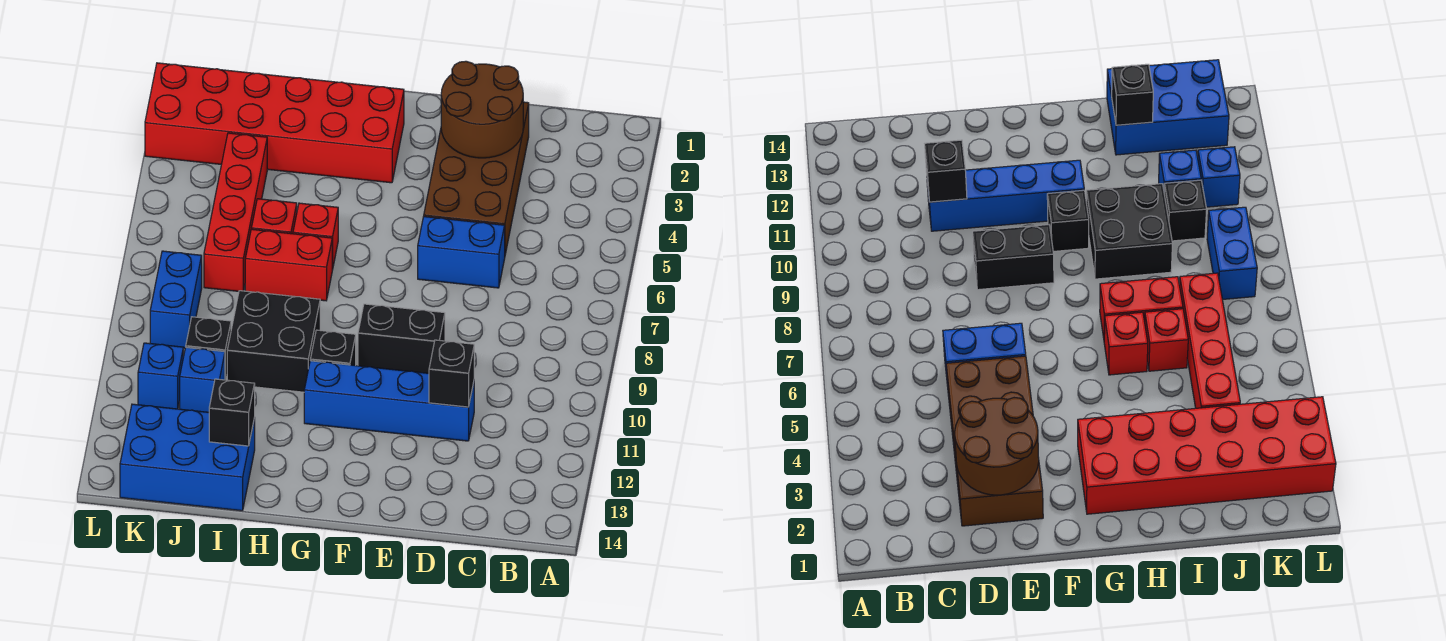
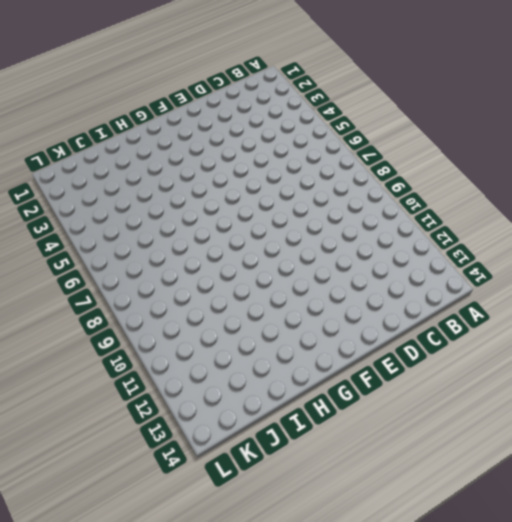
none -> brown brick D2:E5 level 1
none -> blue brick D6:E6 level 1
none -> blue brick D11:G11 level 1

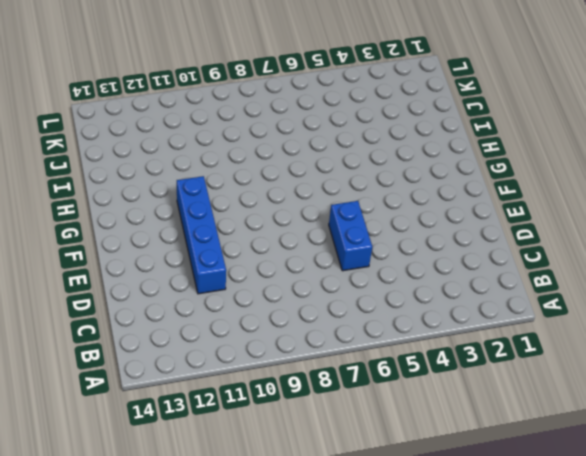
none -> brown brick D2:E5 level 1
none -> black brick E9:F9 level 1
none -> red brick G2:L3 level 1

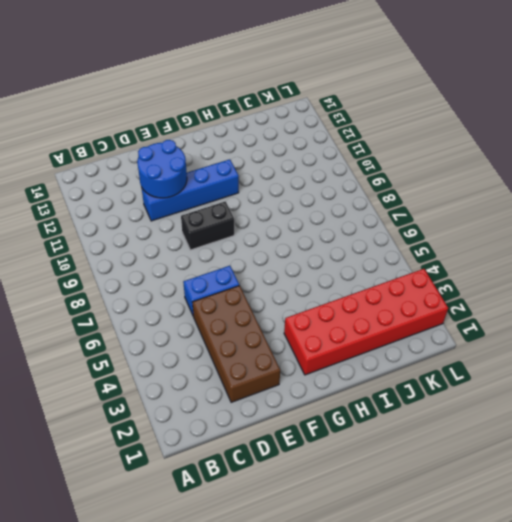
blue round brick D11:E12 level 2 -> black brick D11 level 2
none -> black brick G10 level 1
none -> red brick H6 level 1
none -> red brick H7:I7 level 1

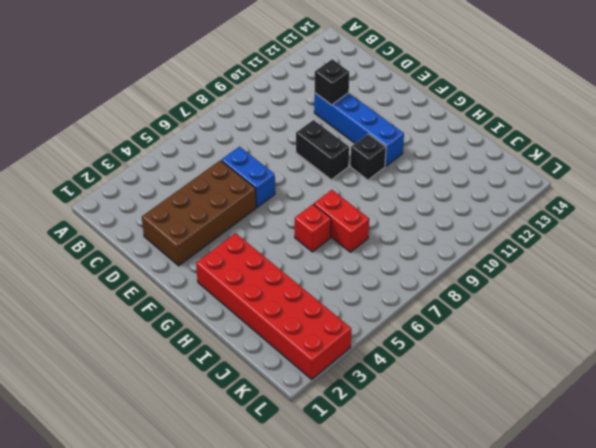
none -> black brick H9:I10 level 1
none -> red brick I6 level 1
none -> blue brick I13:K14 level 1

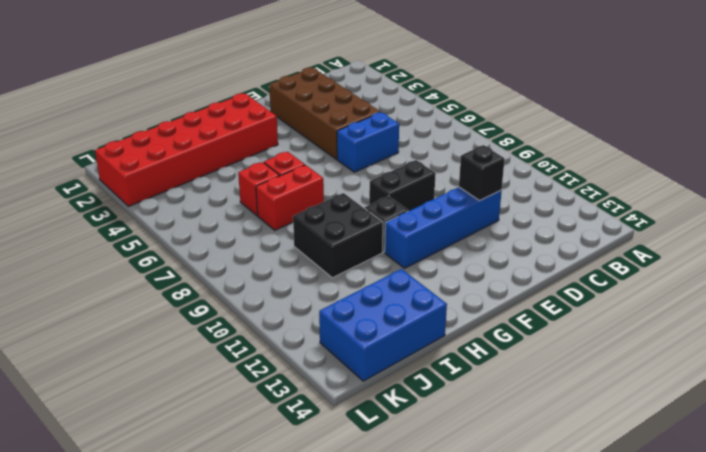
none -> red brick J4:J7 level 1
none -> black brick J10 level 1
none -> blue brick J11 level 1

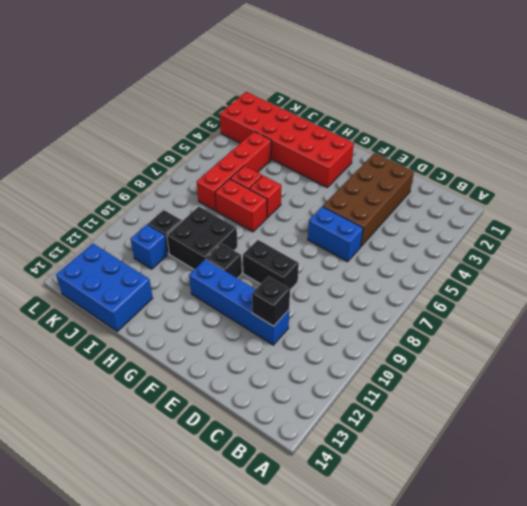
none -> blue brick K8:K9 level 1
none -> blue brick K11 level 1
none -> brown round brick D2:E3 level 2

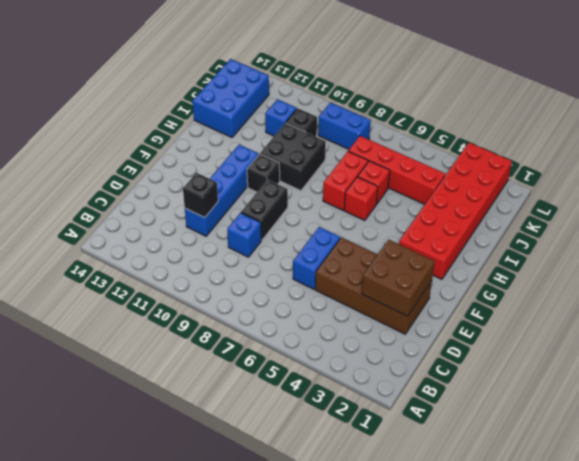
brown brick D2:E3 level 2 -> brown round brick D2:E3 level 2
blue brick D9 level 1 -> blue brick K11 level 1
none -> black brick I13 level 2

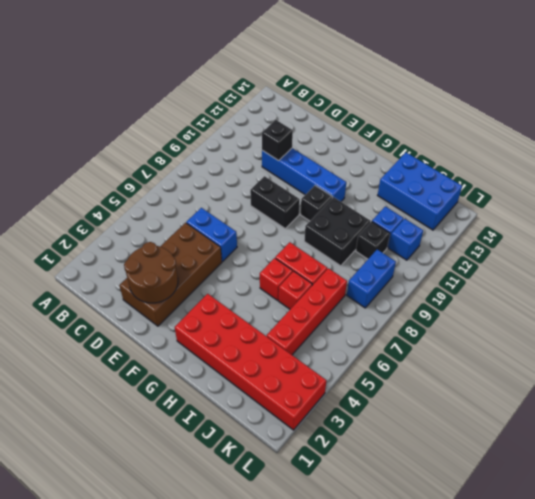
none -> black brick I13 level 2

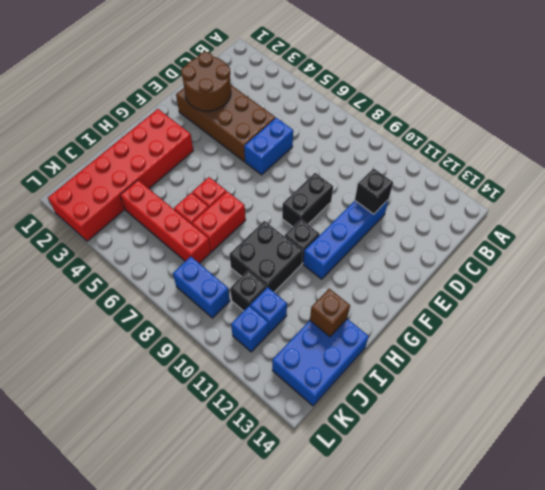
brown brick I13 level 2 -> black brick I13 level 2

